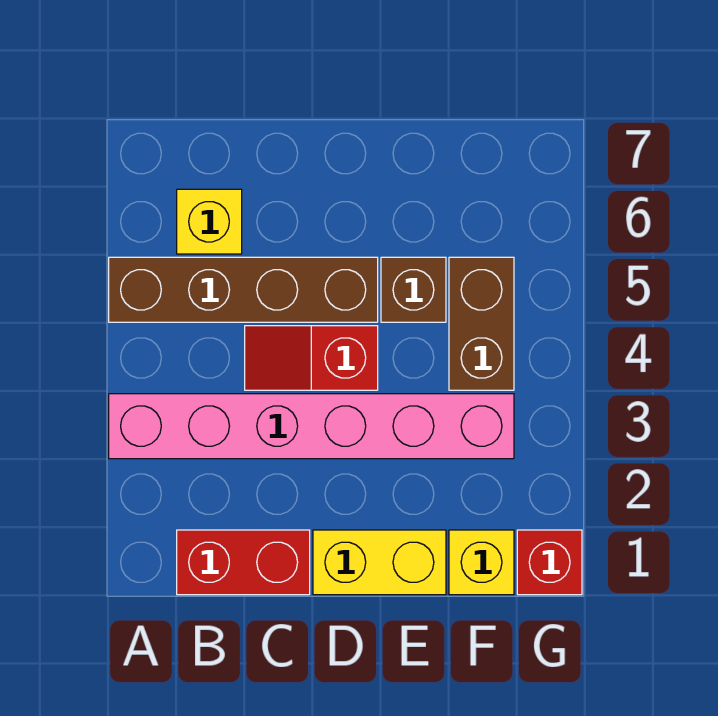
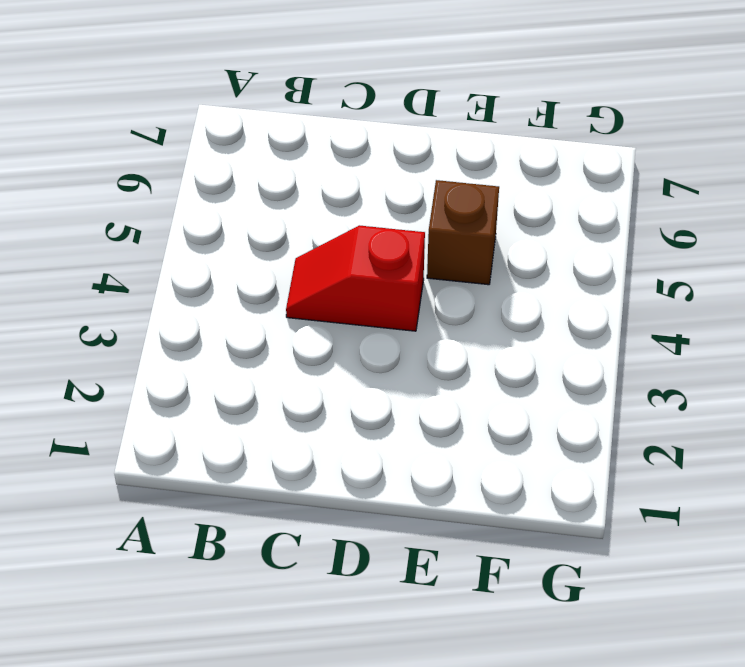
none -> pink brick A3:F3 level 1
none -> brown brick A5:D5 level 1

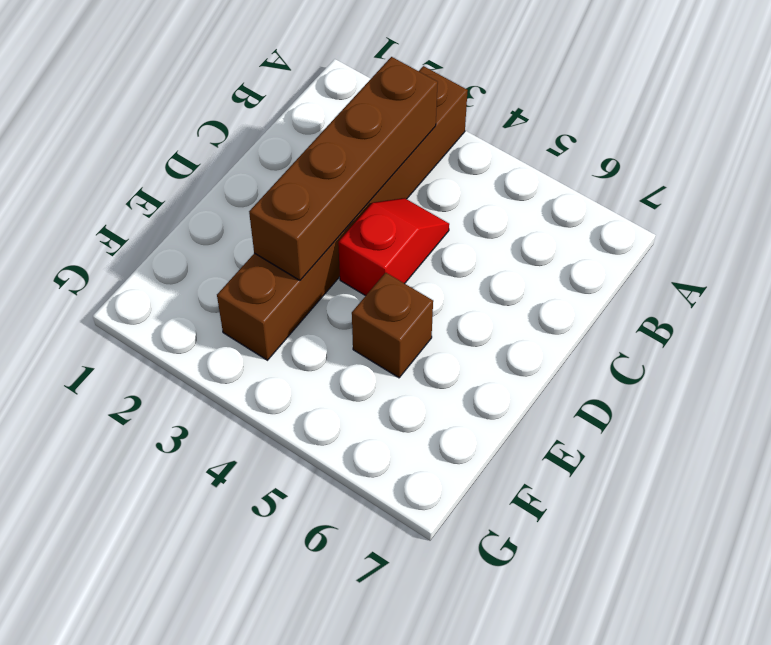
brown brick A3:F3 level 1 -> pink brick A3:F3 level 1
brown brick B3:E3 level 2 -> brown brick A5:D5 level 1
none -> red brick B1:C1 level 1
none -> yellow brick B6 level 1

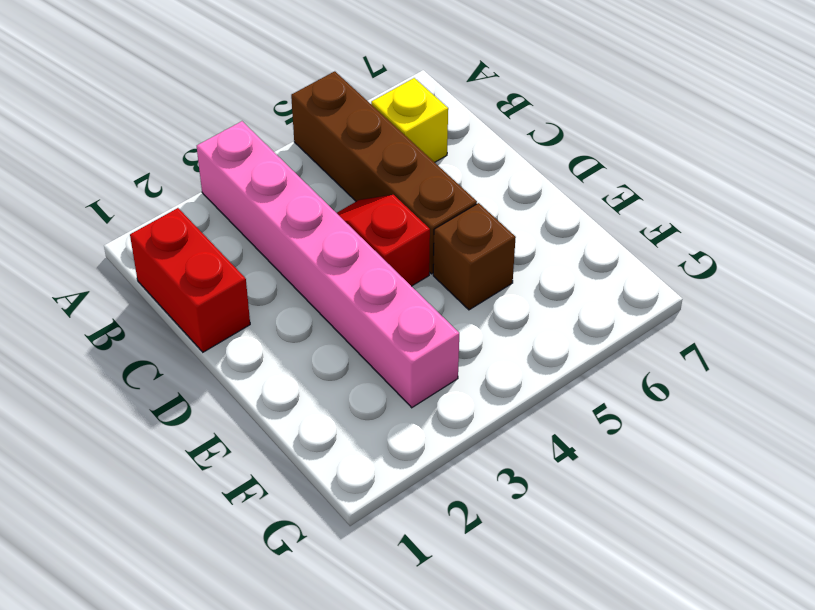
none -> yellow brick D1:E1 level 1
none -> yellow brick F1 level 1

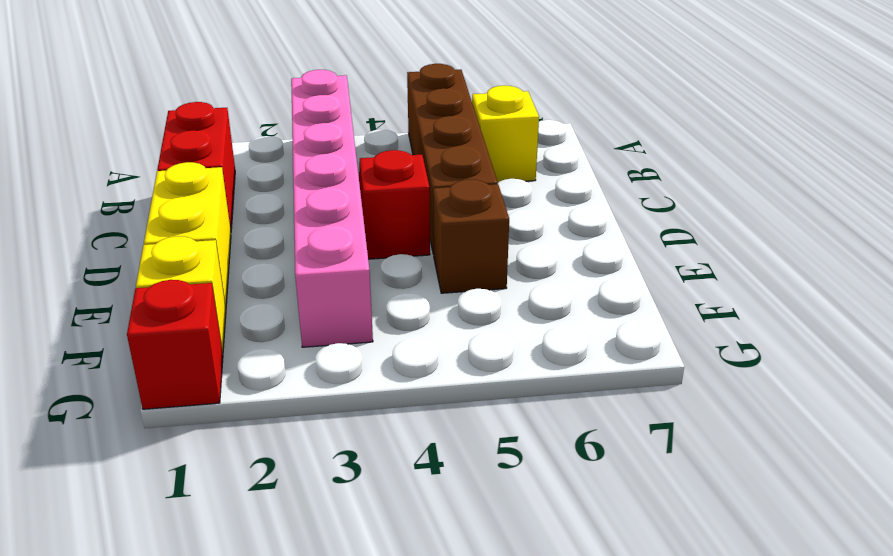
none -> brown brick F4:F5 level 1

